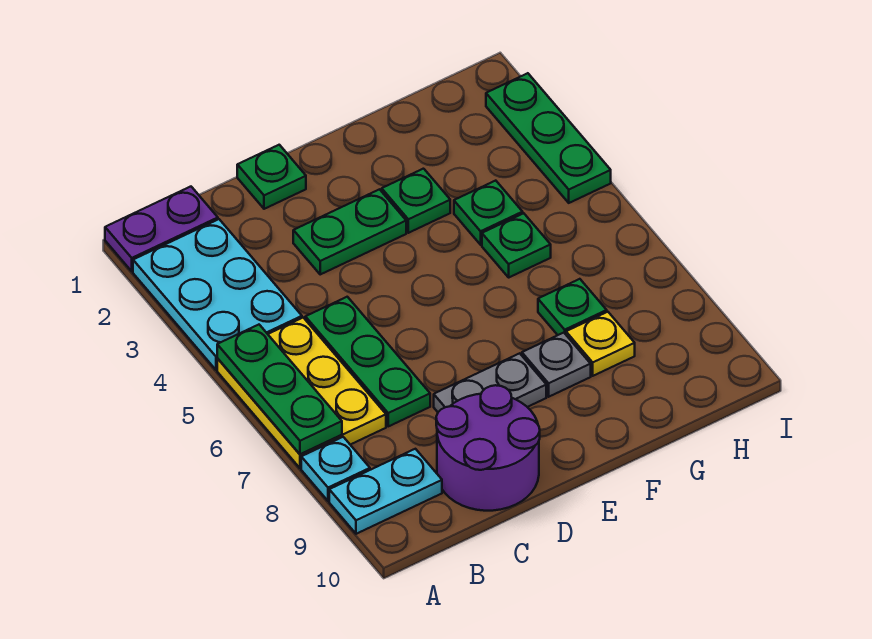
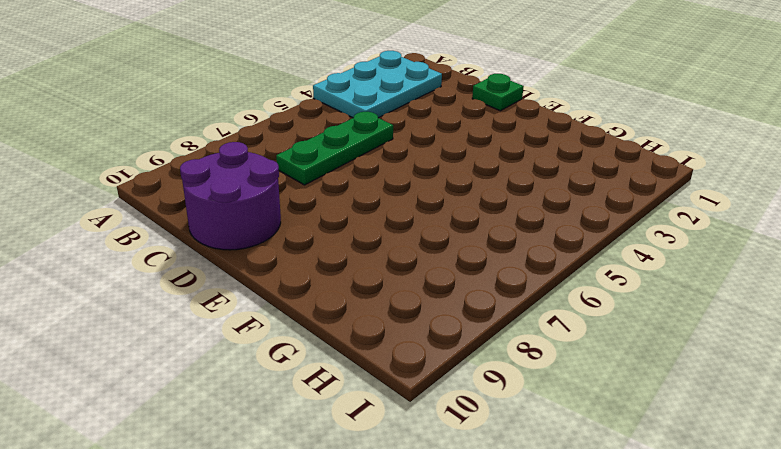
none -> purple plate A1:B1 level 1
none -> yellow plate A5:B7 level 1
none -> cyan plate A8 level 1

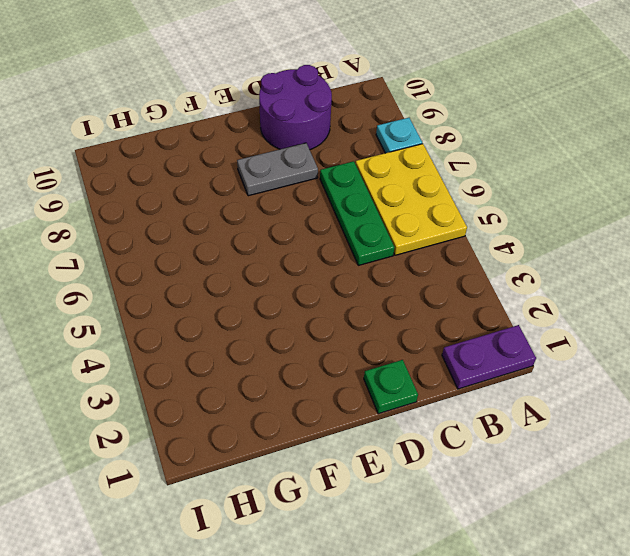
none -> cyan plate A2:B4 level 1
none -> cyan plate A9:B9 level 1
none -> green plate D3:E3 level 1

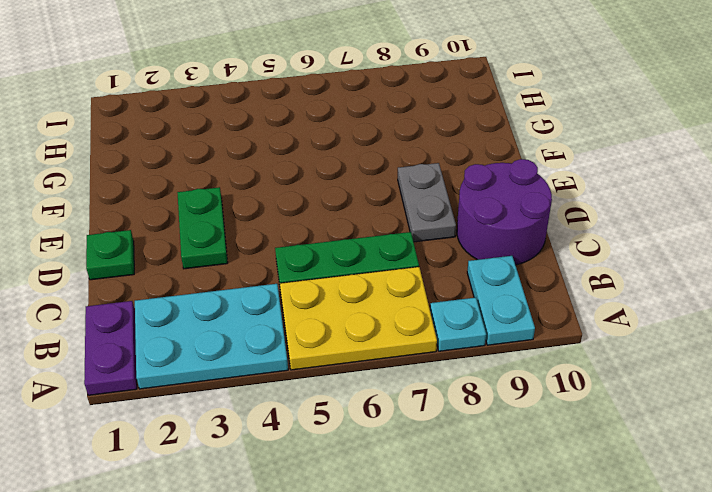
none -> green plate F3 level 1
none -> grey plate F8 level 1
none -> green plate G4 level 1

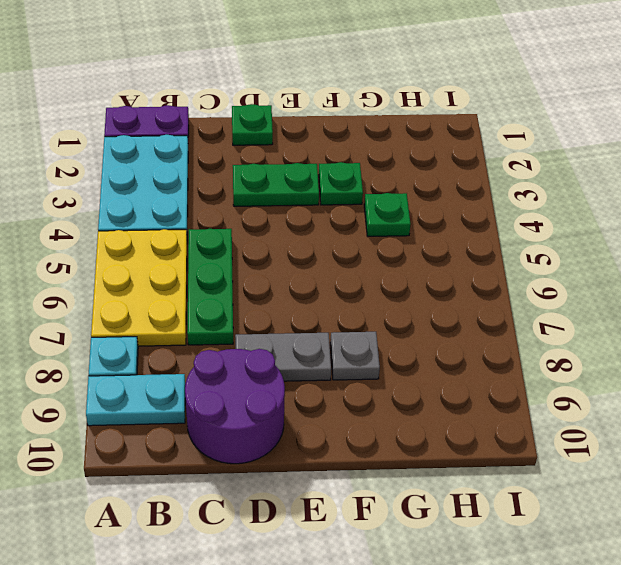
none -> green plate G5 level 1
none -> green plate G7 level 1
none -> yellow plate G8 level 1

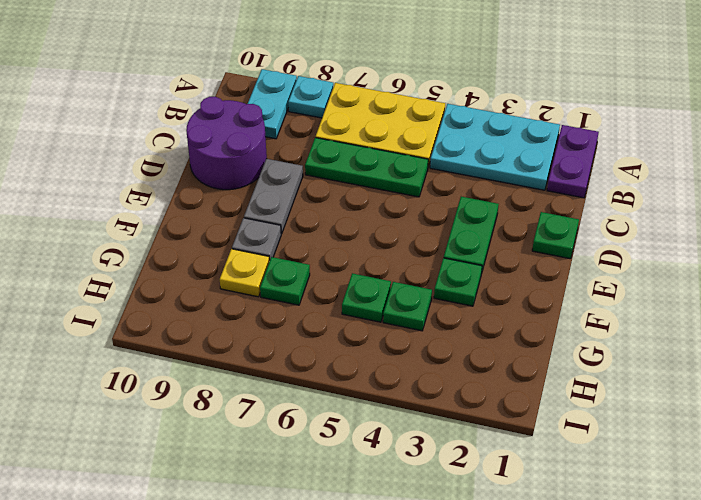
none -> green plate I2:I4 level 1
none -> green plate A5:A7 level 2

